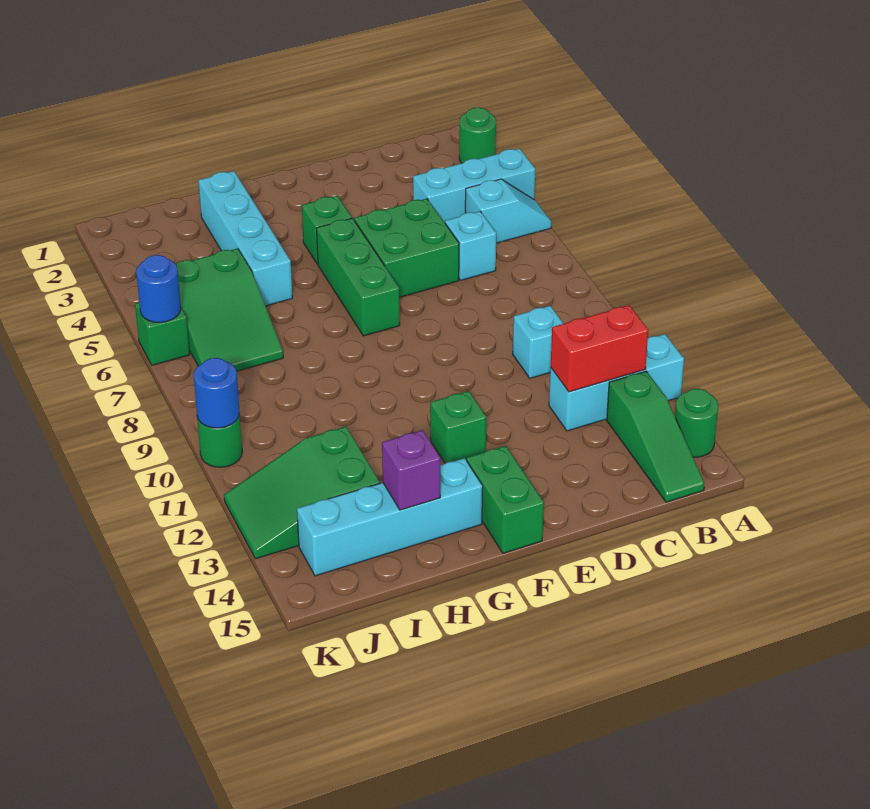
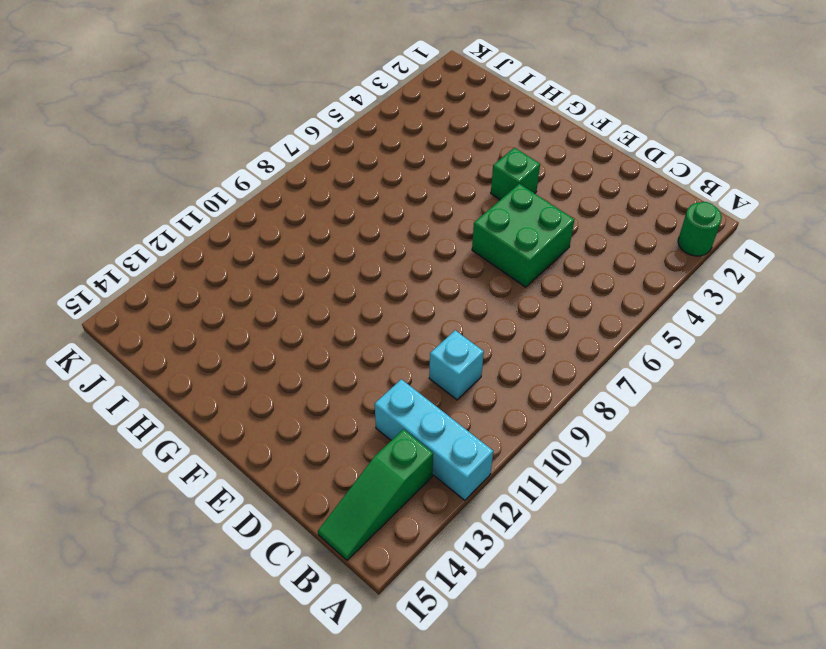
none -> cyan brick A4:C4 level 1
none -> cyan slope A5:B5 level 1 top B
none -> green round brick A14 level 1

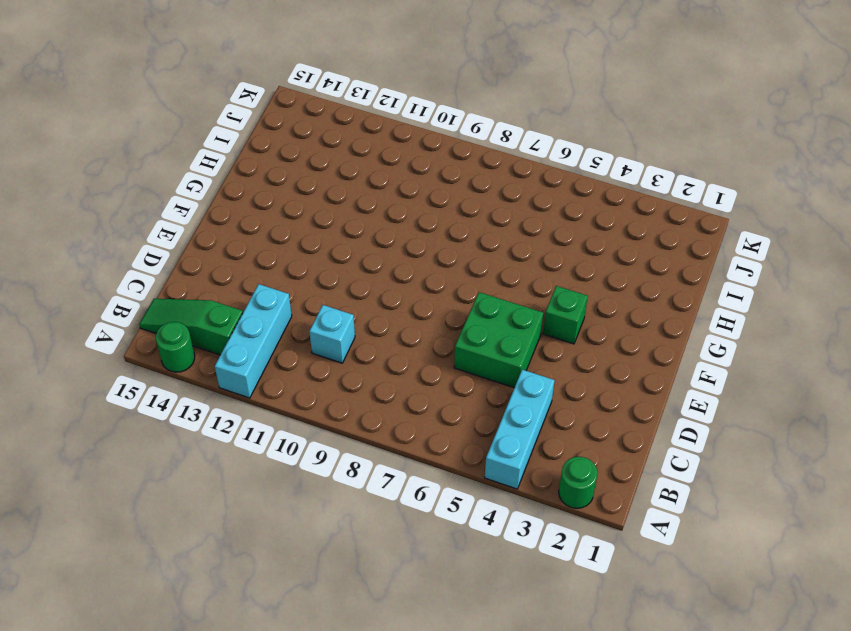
none -> cyan slope A5:B5 level 1 top B
none -> cyan brick C6 level 1
none -> green brick F5:F7 level 1

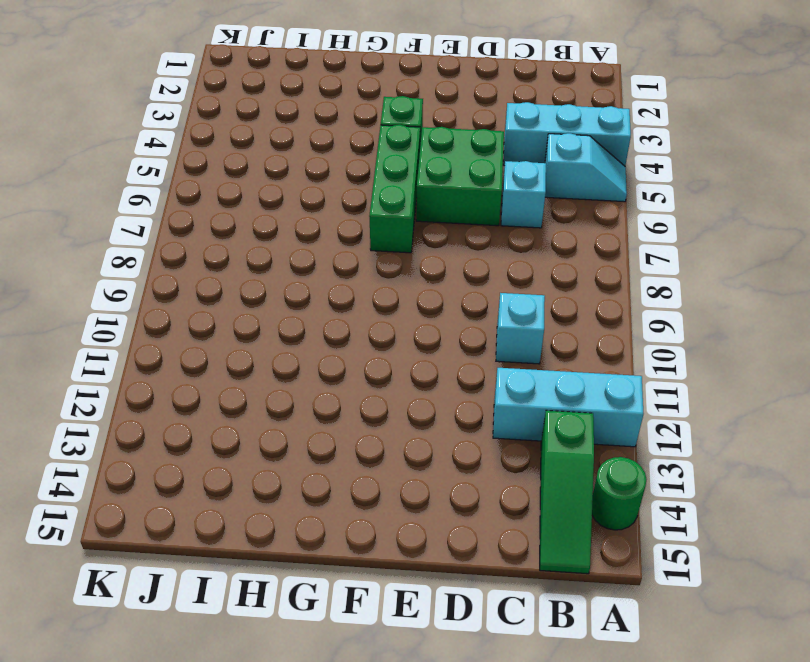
none -> green round brick A2 level 1
none -> green brick F12 level 1
none -> green brick F14:F15 level 1

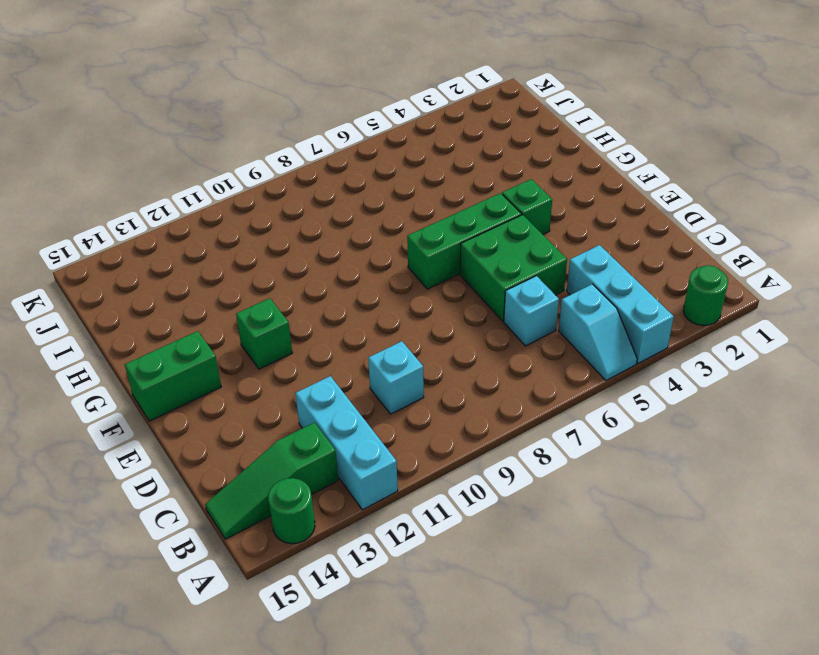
none -> cyan brick G14:J14 level 1
none -> cyan brick H2:H5 level 1
none -> green slope I5:J7 level 1 top 5

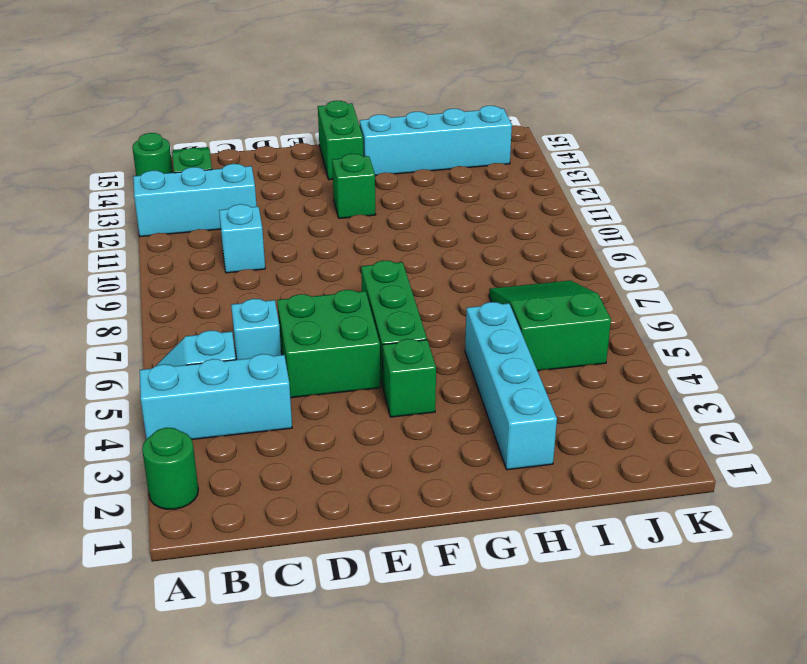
none -> green slope I12:K13 level 1 top I
none -> green brick K6 level 1
none -> green round brick K10 level 1

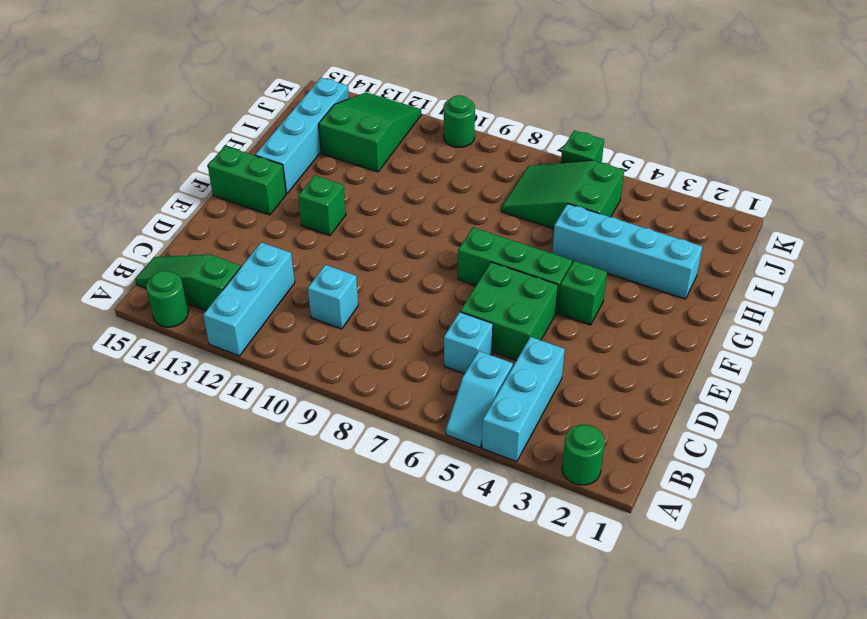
none -> red brick B12:C12 level 2
none -> purple brick H14 level 2
none -> blue round brick K6 level 2

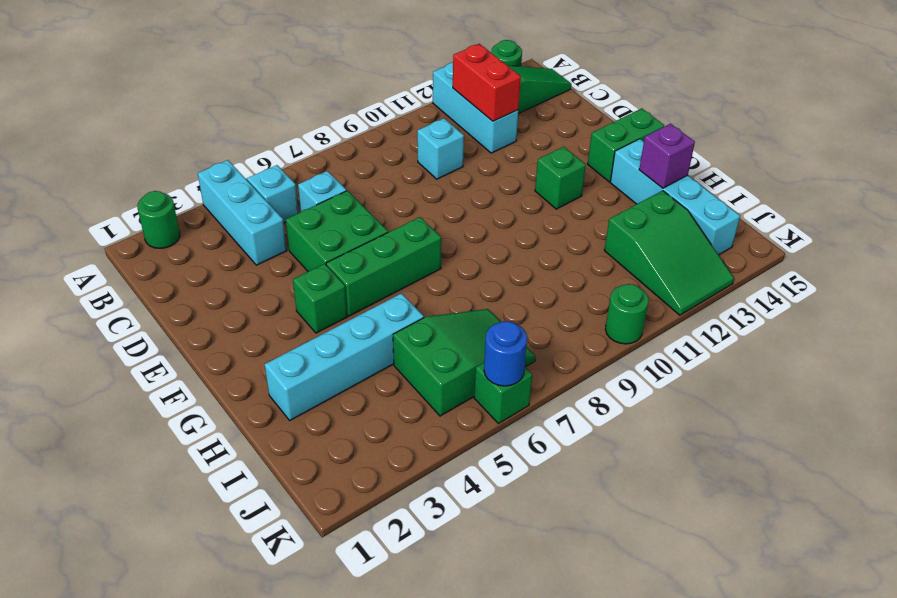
none -> blue round brick K10 level 2

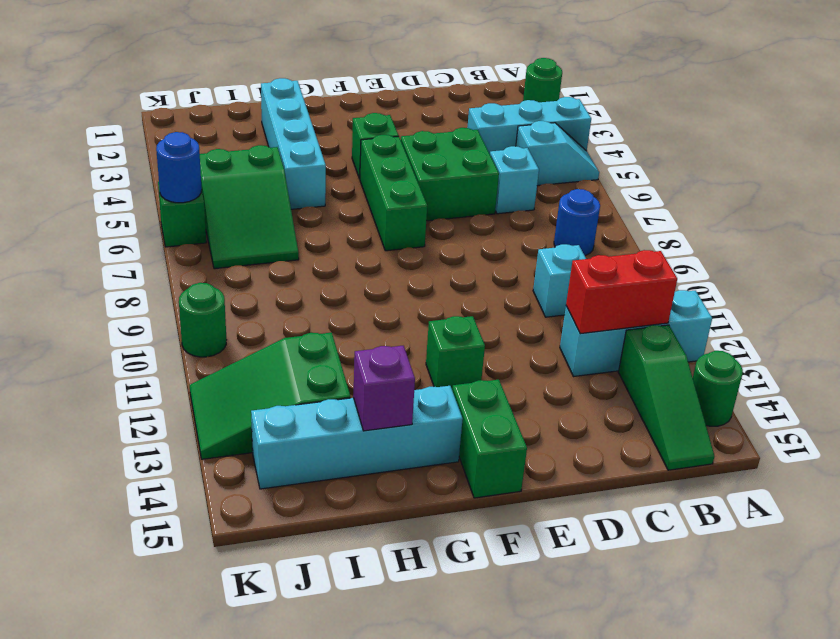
blue round brick B8 level 1 -> blue round brick K10 level 2

